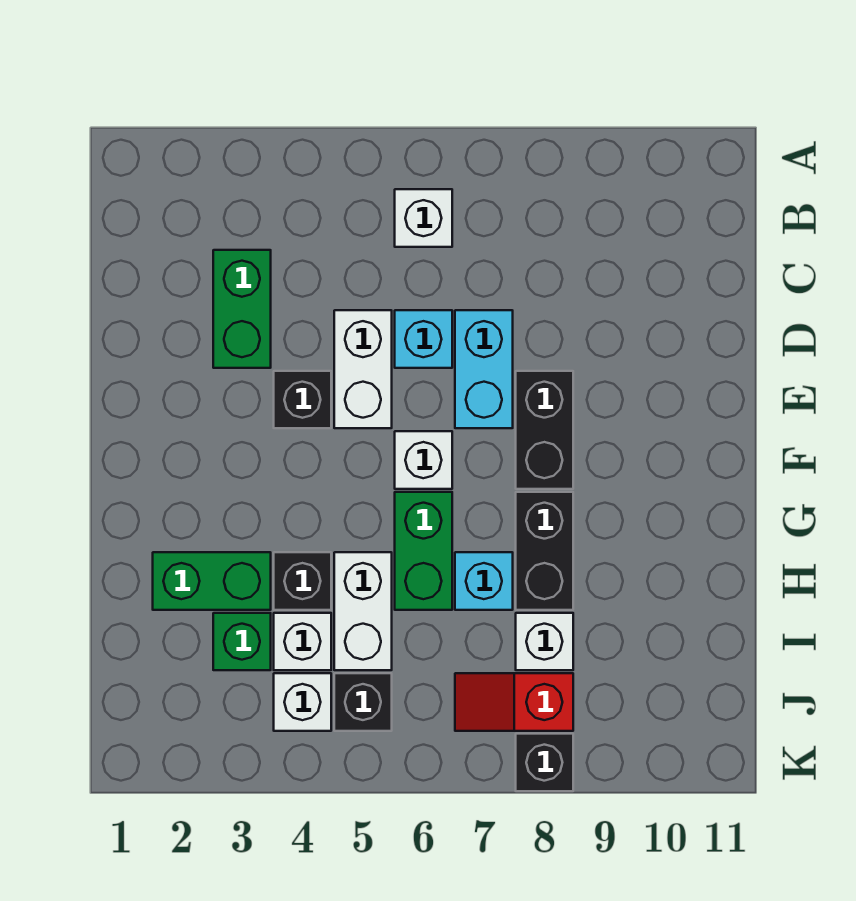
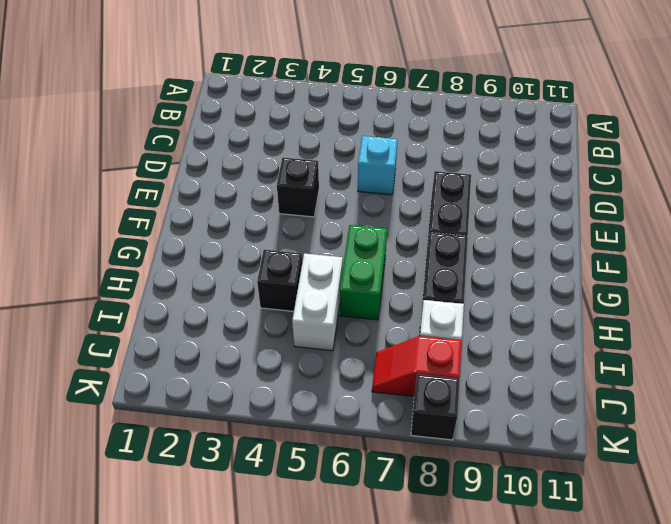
none -> white brick B6 level 1
none -> green brick C3:D3 level 1
none -> white brick D5:E5 level 1

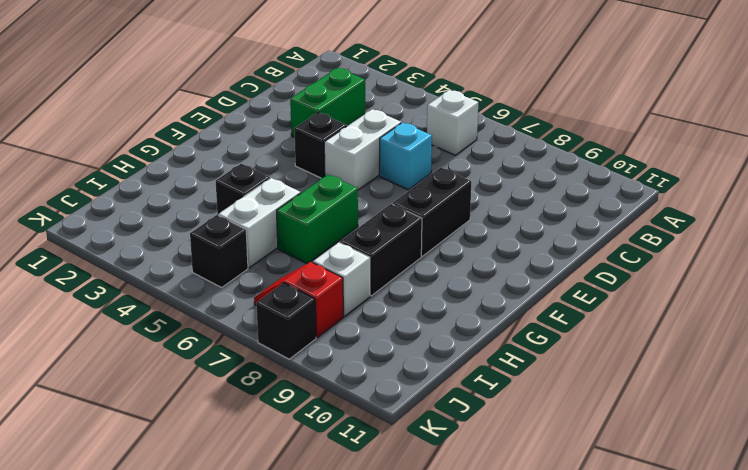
none -> cyan brick D7:E7 level 1
none -> white brick F6 level 1
none -> green brick H2:H3 level 1

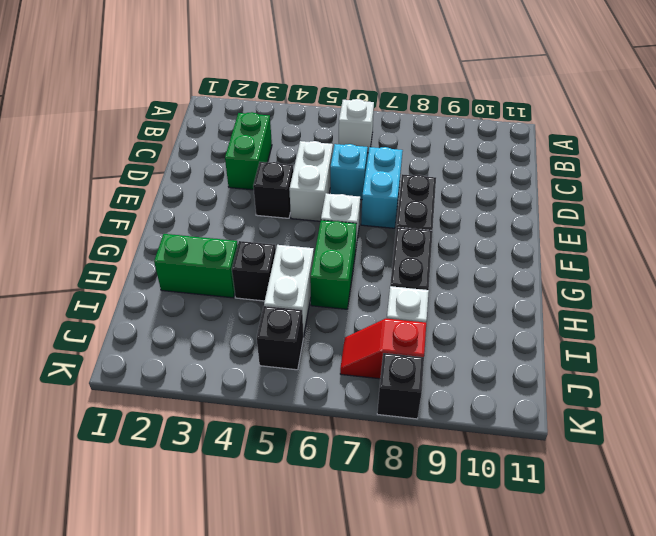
none -> cyan brick H7 level 1
none -> green brick I3 level 1
none -> white brick I4 level 1

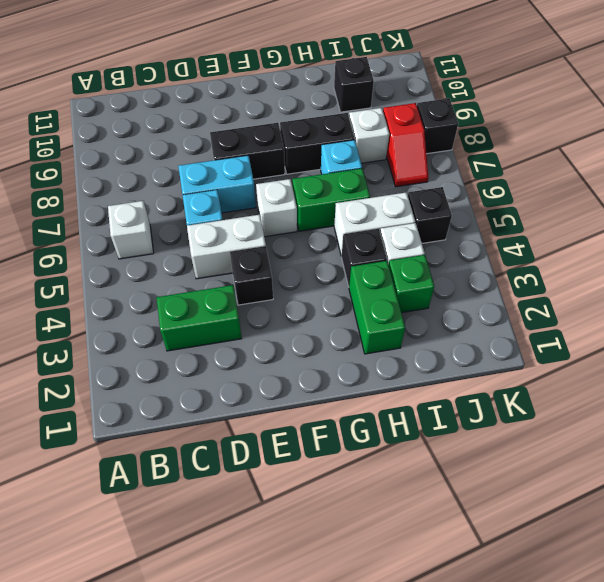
black brick I10 level 1 -> none
none -> white brick J4 level 1

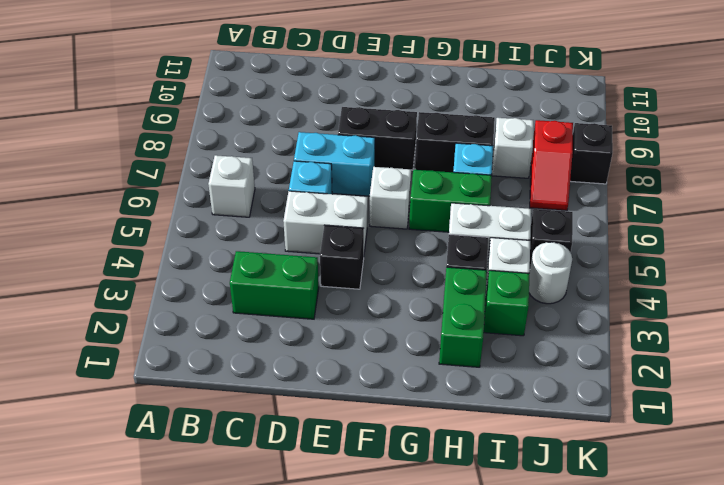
white round brick J4 level 1 -> white brick J4 level 1

